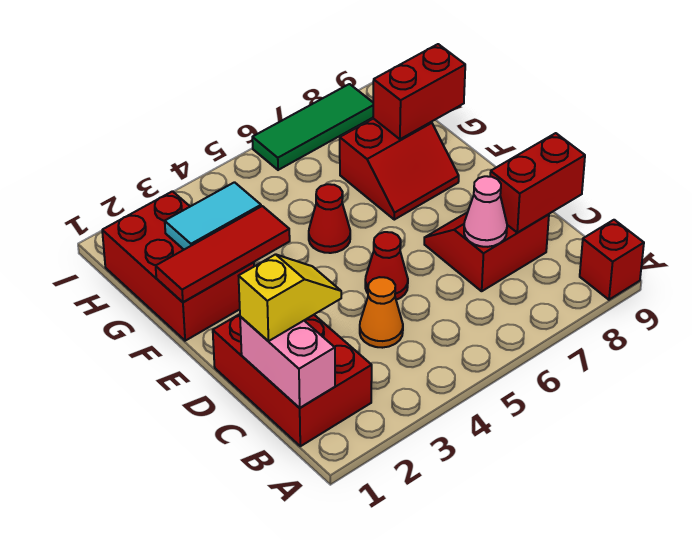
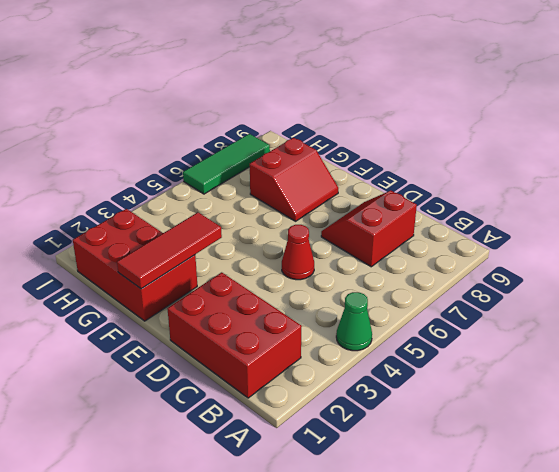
green cone A4 level 1 -> none
none -> red brick A9 level 1
none -> orange cone C4 level 1
none -> red cone F5 level 1

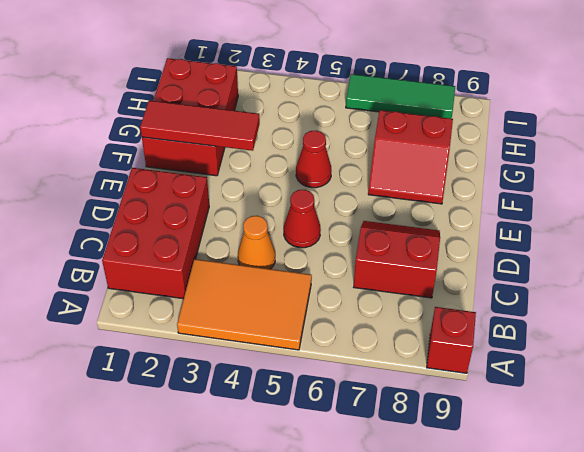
orange tile A3:B5 level 1 -> none
none -> pink brick B1:C1 level 2
none -> pink cone C7 level 2
none -> red brick C8:C9 level 2

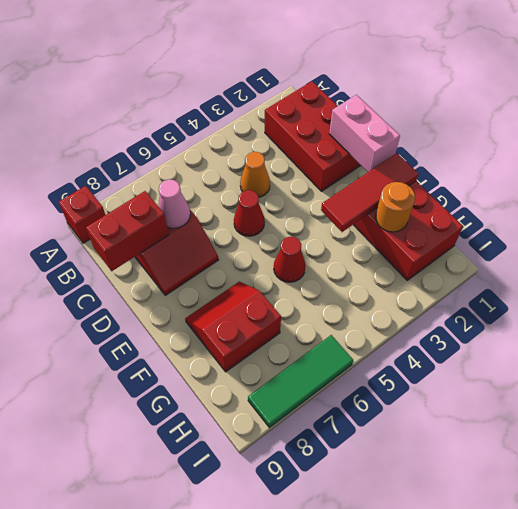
pink brick D1:E1 level 2 -> pink brick B1:C1 level 2
orange round brick G2 level 2 -> cyan tile G2:G3 level 2
none -> red brick G8:G9 level 2
none -> yellow slope C1:C2 level 3 top 1

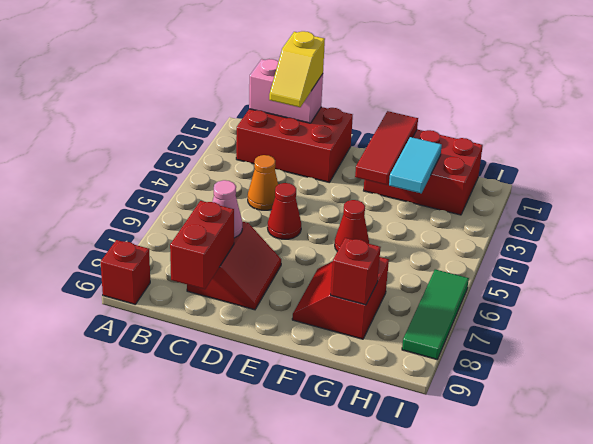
red brick G8 level 2 -> red brick G8:G9 level 2

